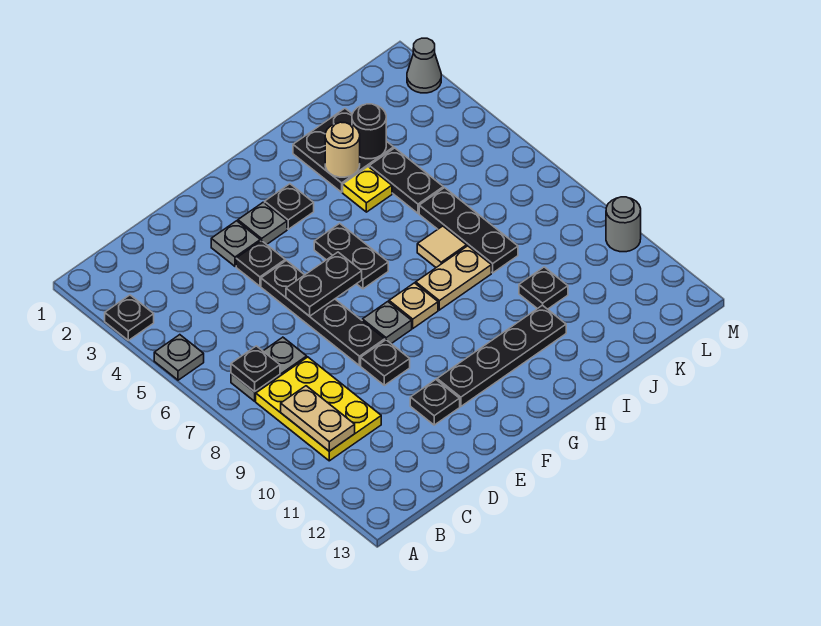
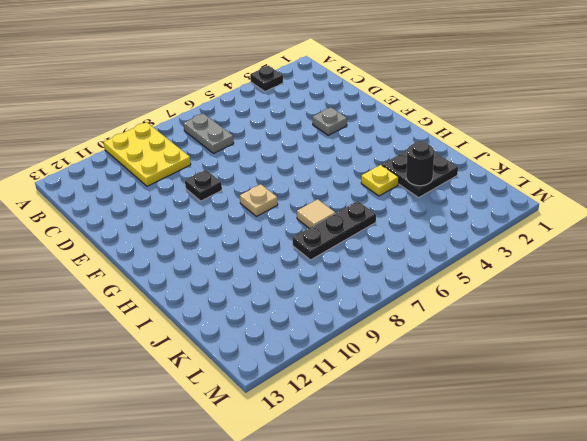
yellow plate A9:C10 level 1 -> yellow plate B8:C10 level 1
none -> grey plate A5 level 1
none -> black plate E4 level 1
none -> black plate E5:E8 level 1

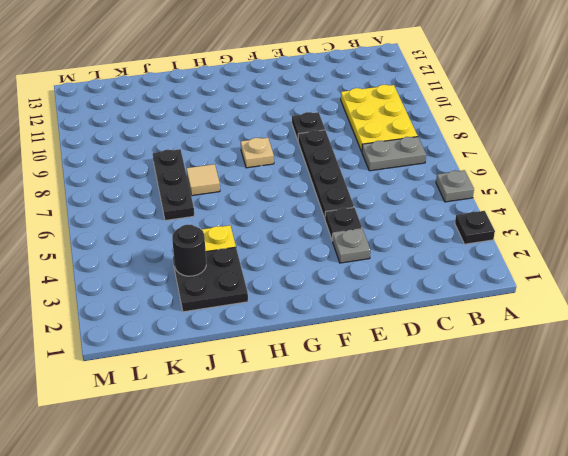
none -> black plate E11 level 1
none -> grey plate F3 level 1
none -> grey plate F8 level 1

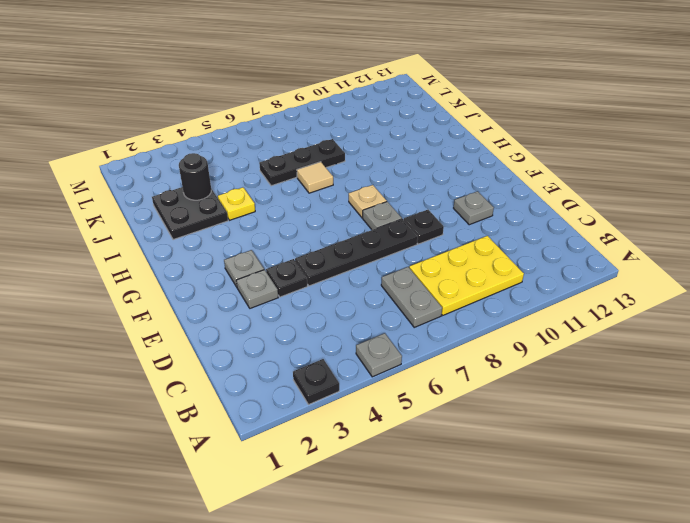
grey plate E11 level 1 -> black plate E11 level 1
none -> black plate F11:I11 level 1
none -> black plate G3 level 1
none -> black plate G5:G6 level 1

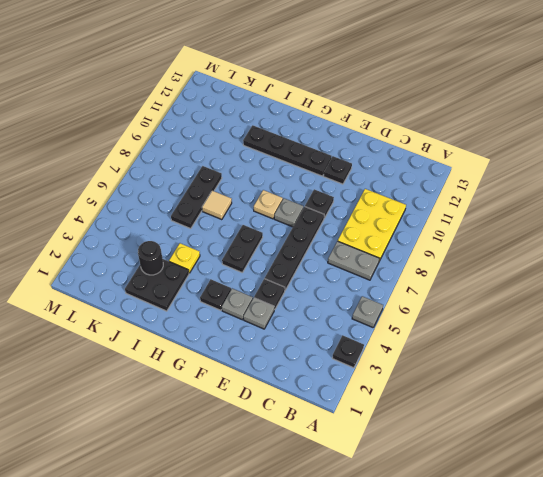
none -> tan plate H8:I8 level 1
none -> black plate J4:J5 level 1
none -> black plate J10 level 1

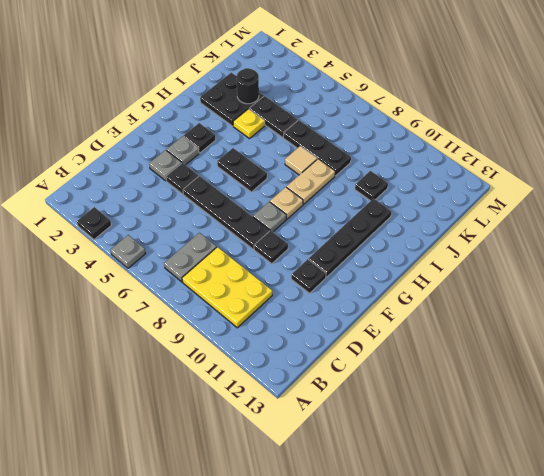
none -> grey cone M2 level 1
none -> grey round brick M10 level 1
none -> black plate B7 level 2

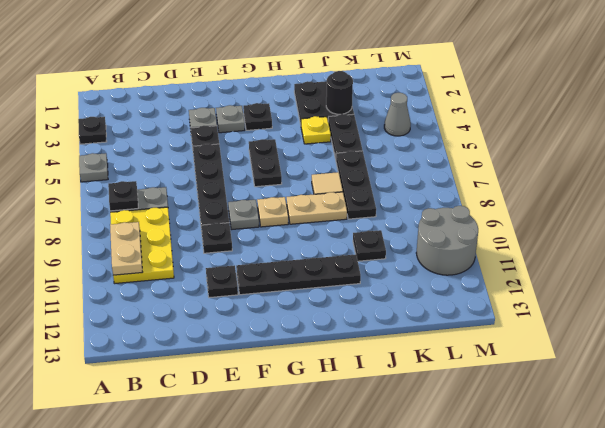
grey cone L4 level 1 -> grey cone M2 level 1
grey round brick L10:M11 level 1 -> grey round brick M10 level 1
none -> black plate E6:F6 level 2
none -> tan round brick I3 level 2

